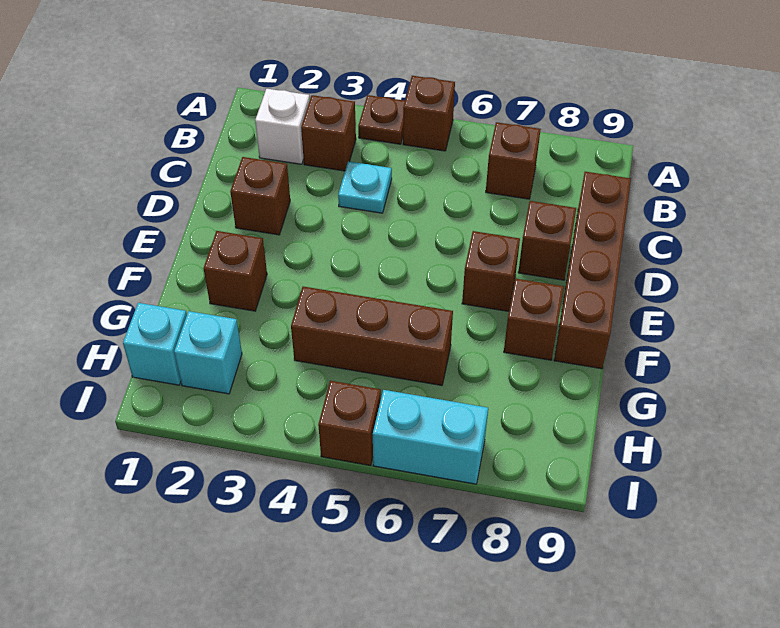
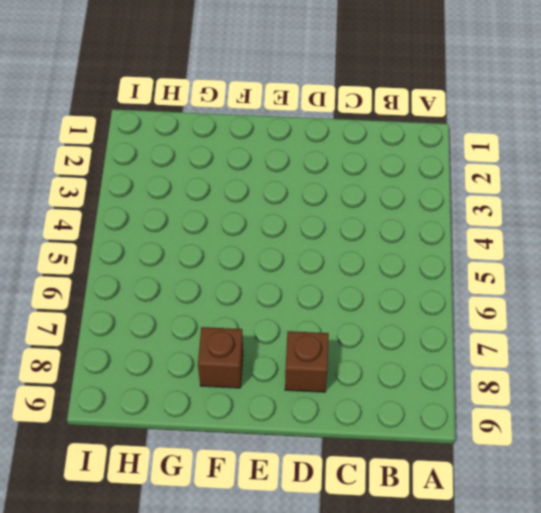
none -> brown plate A4 level 1
none -> brown brick A5 level 1
none -> white brick B2 level 1

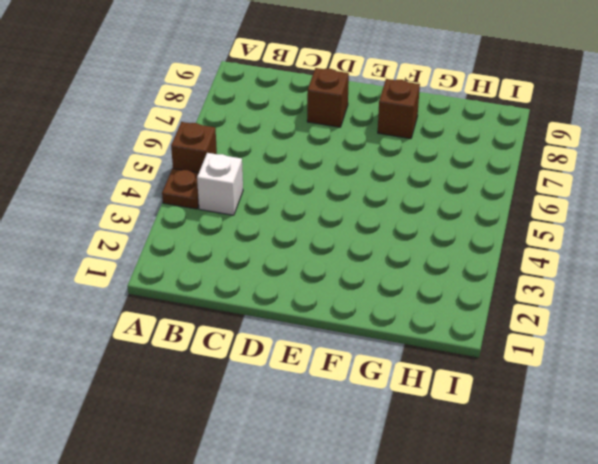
white brick B4 level 1 -> white brick B2 level 1
none -> brown brick B3 level 1
none -> brown brick B7 level 1
none -> cyan plate C4 level 1

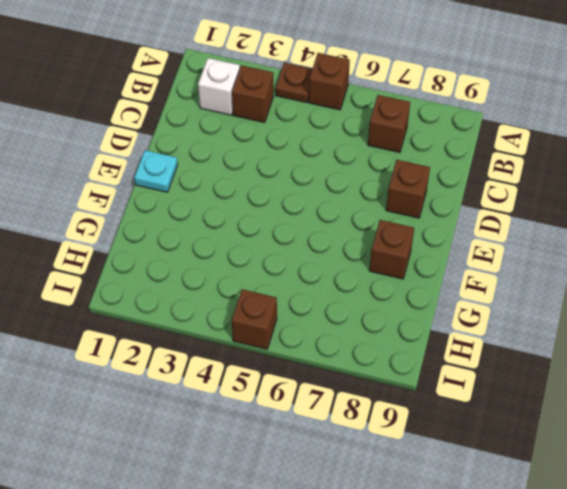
cyan plate E1 level 1 -> cyan plate C4 level 1
none -> brown brick C9:F9 level 1
none -> brown brick D2 level 1
none -> brown brick E7 level 1

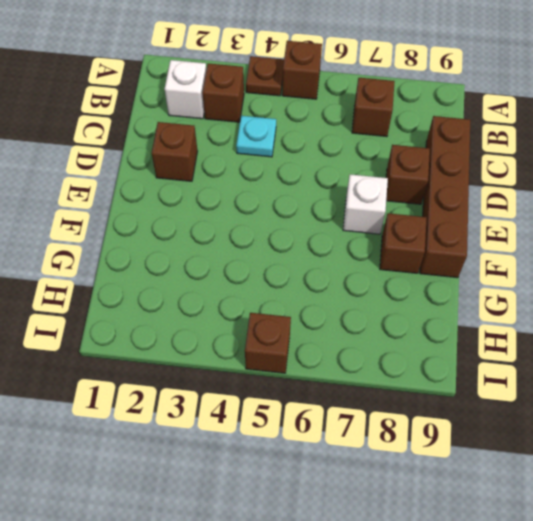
white brick E7 level 1 -> brown brick E7 level 1
none -> brown brick F2 level 1
none -> brown brick G4:G6 level 1
none -> cyan brick H1 level 1

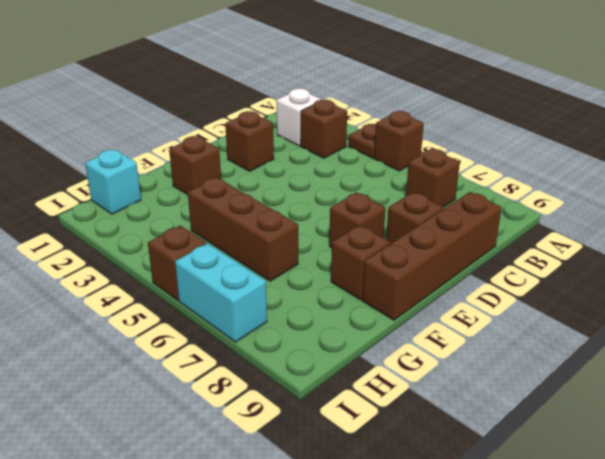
none -> cyan plate C4 level 1
none -> cyan brick H2 level 1

